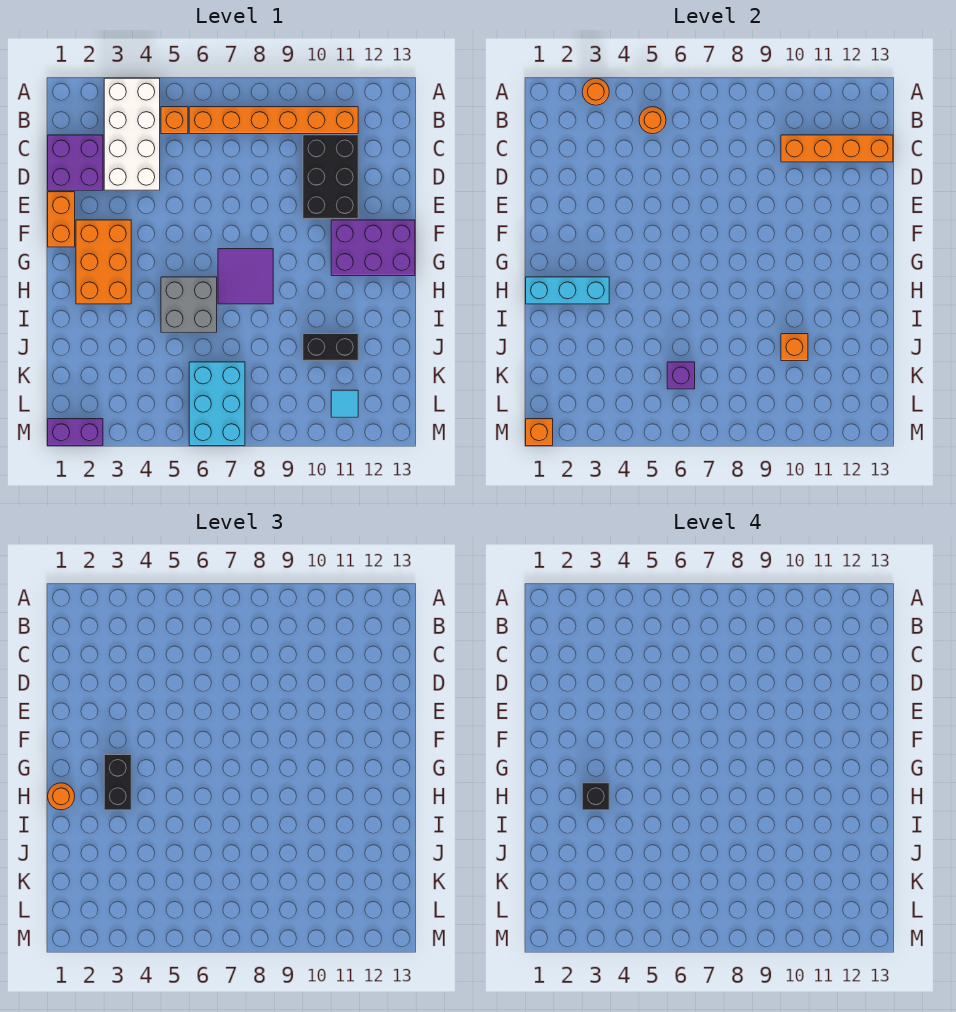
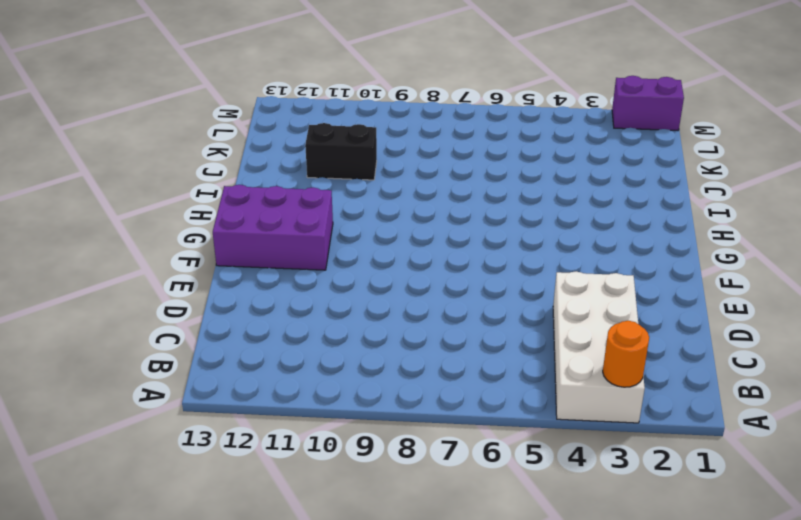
none -> orange brick B5 level 1
none -> orange brick B6:B11 level 1
none -> purple brick C1:D2 level 1

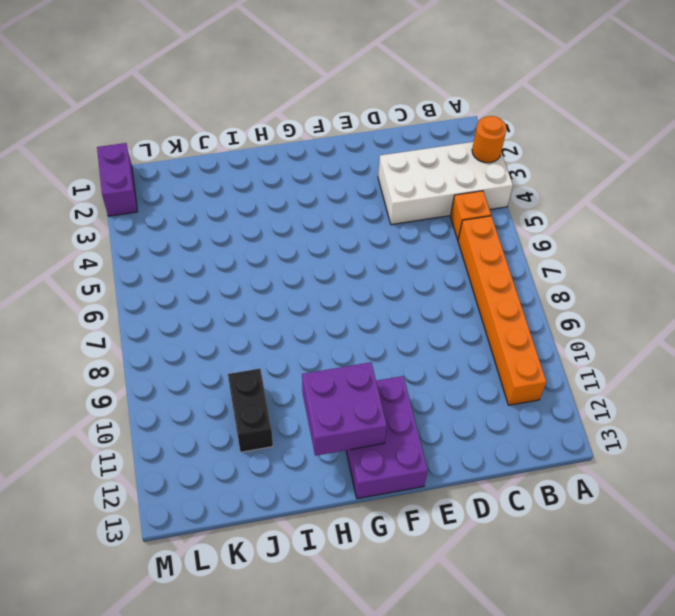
purple brick G11:H12 level 2 -> purple brick C1:D2 level 1
none -> black brick C10:E11 level 1
none -> orange brick E1:F1 level 1
none -> orange brick F2:H3 level 1

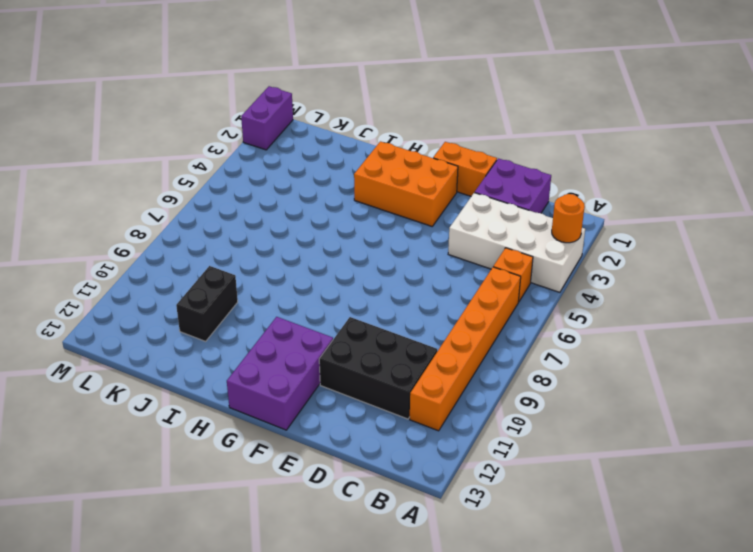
none -> purple tile G7:H8 level 1
none -> grey brick H5:I6 level 1
none -> cyan brick K6:M7 level 1

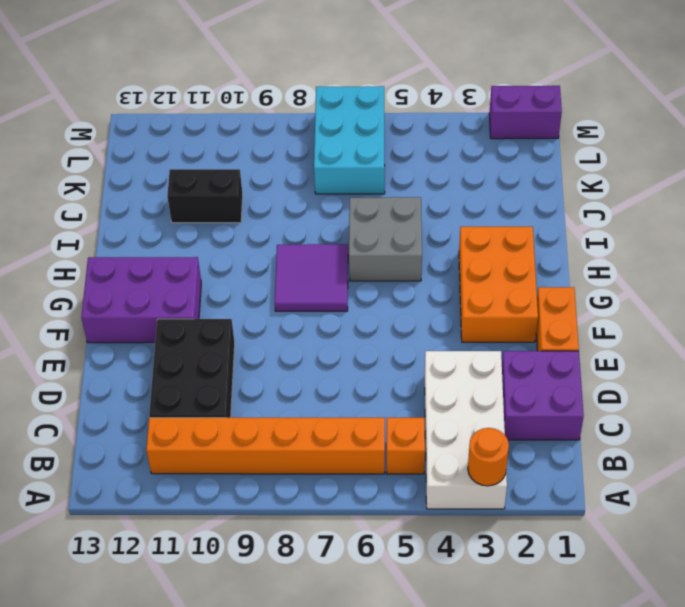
none -> cyan tile L11 level 1
none -> orange round brick B5 level 2
none -> orange brick C10:C13 level 2

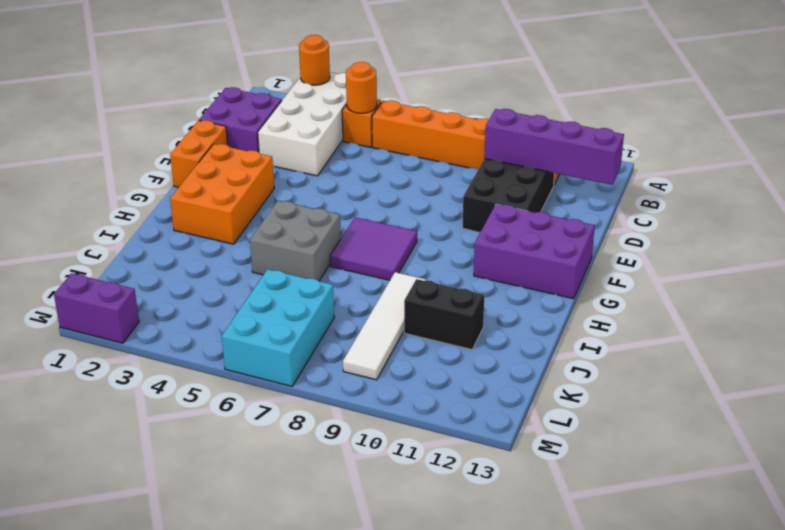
purple brick C10:C13 level 2 -> orange brick C10:C13 level 2
white tile I9:L9 level 1 -> none
none -> cyan tile L11 level 1
none -> cyan brick H1:H3 level 2
none -> orange brick J10 level 2

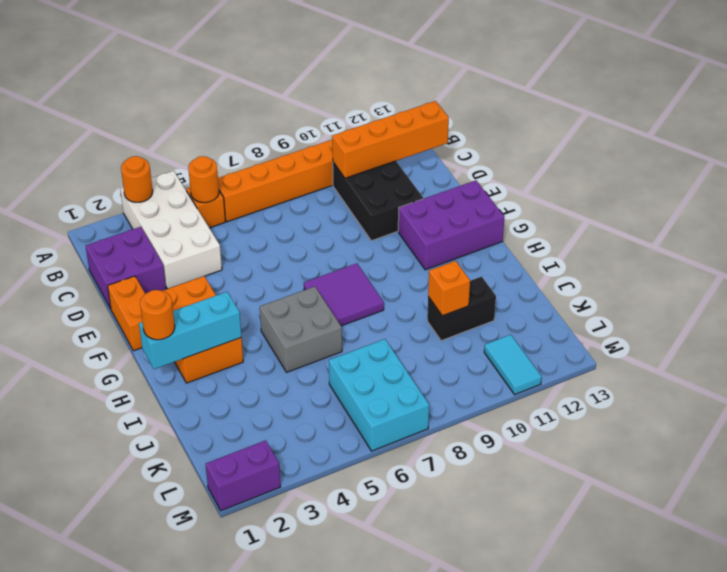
cyan tile L11:M11 level 1 -> cyan tile L11 level 1
none -> purple brick K6 level 2
none -> orange brick M1 level 2
none -> black brick G3:H3 level 3

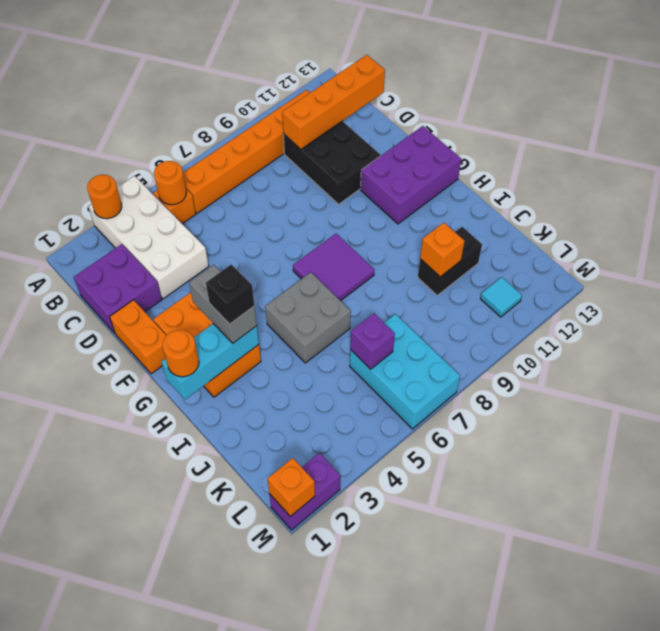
grey brick G3:H3 level 3 -> black brick G3:H3 level 3

